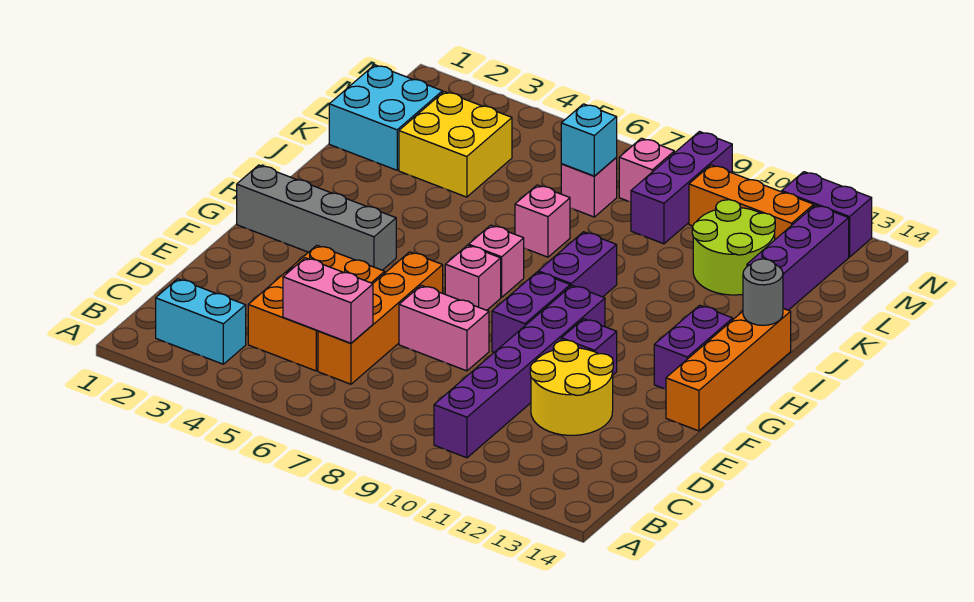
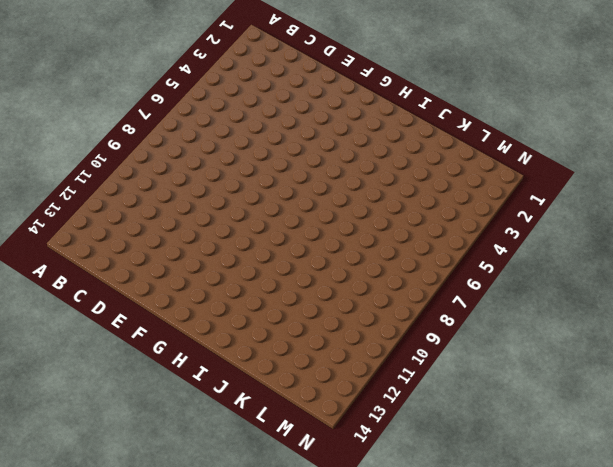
none -> cyan brick B2:B3 level 1
none -> purple brick B10:G10 level 1
none -> orange brick C4:E5 level 1

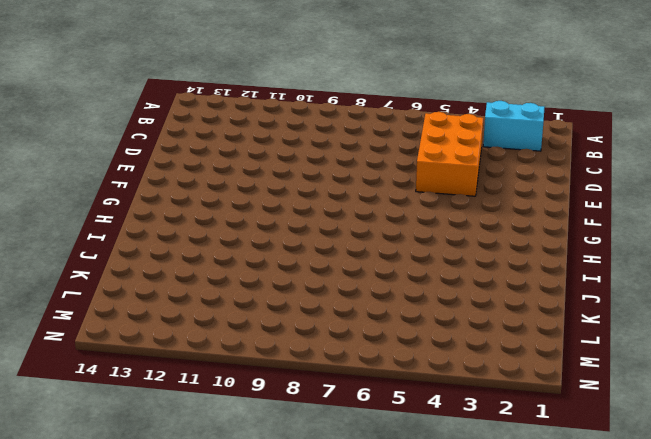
none -> purple brick B10:G10 level 1
none -> orange brick C6:F6 level 1
none -> yellow round brick D11:E12 level 1

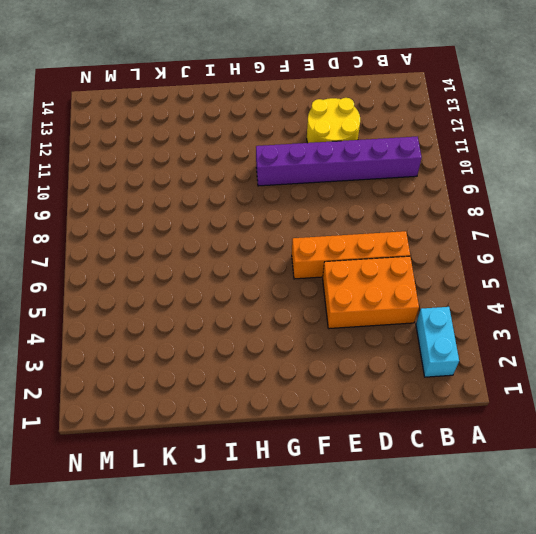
none -> pink brick E7:E8 level 1
none -> purple brick F9:G9 level 1
none -> purple brick F11 level 1

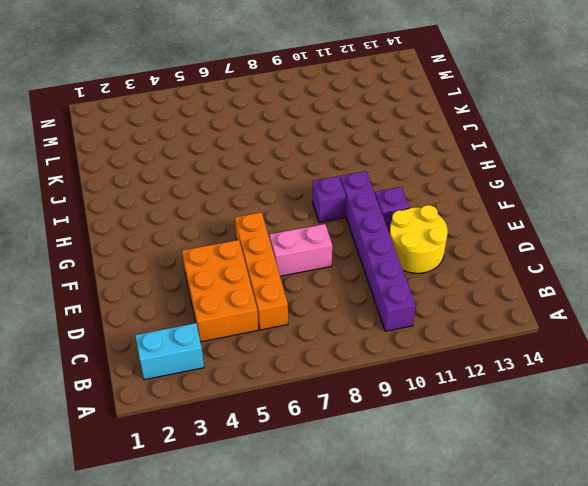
purple brick G9 level 1 -> purple brick F9:G9 level 1
none -> orange brick F14:I14 level 1
none -> grey brick G1:G4 level 1
none -> pink brick G7 level 1

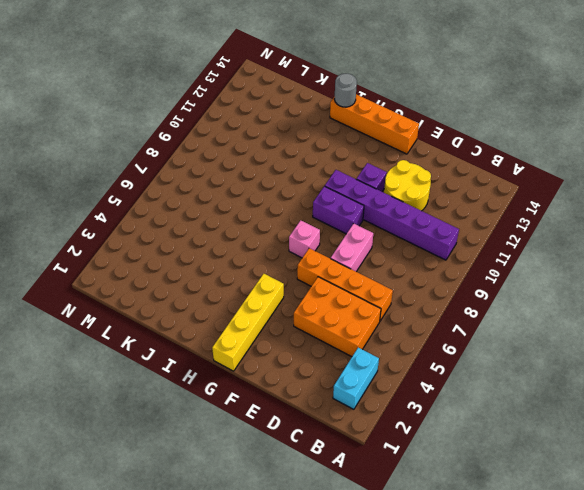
yellow brick G1:G4 level 1 -> grey brick G1:G4 level 1
none -> purple brick G13:H13 level 1
none -> pink brick H7 level 1
none -> purple brick H9:I9 level 1

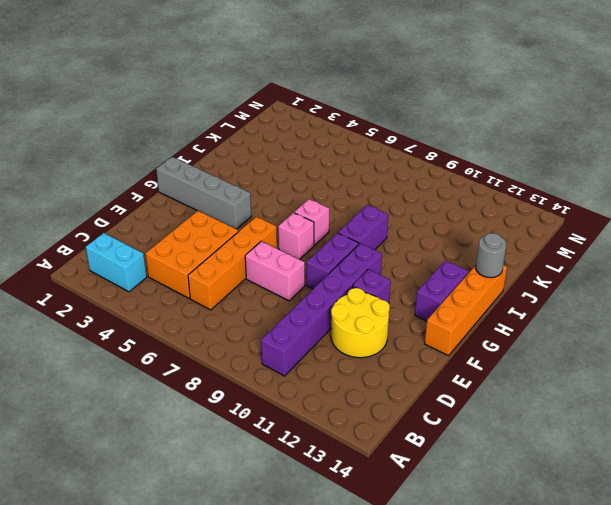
none -> pink brick J7 level 1
none -> cyan brick K1:L2 level 1
none -> yellow brick K3:L4 level 1

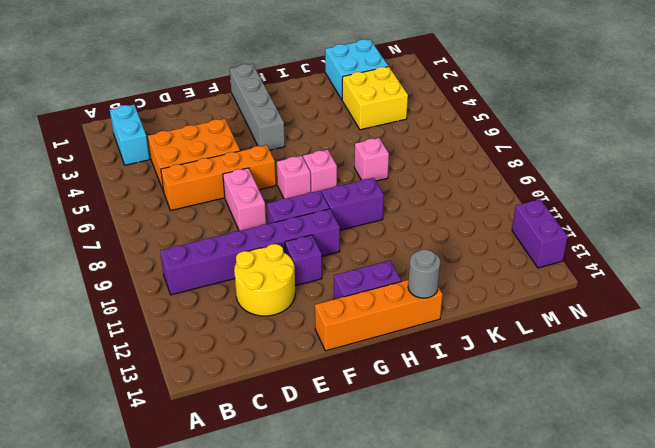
none -> lime round brick K11:L12 level 1
none -> purple brick K13:M13 level 1
none -> pink brick L7 level 1

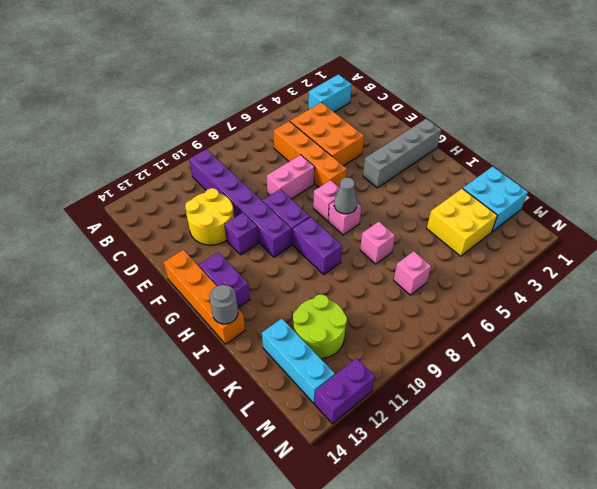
grey cone H7 level 2 -> none
cyan brick K13:M13 level 1 -> purple brick K13:M13 level 1
none -> purple brick L9:N9 level 1
none -> pink brick M8 level 1
none -> orange brick M10:M12 level 1

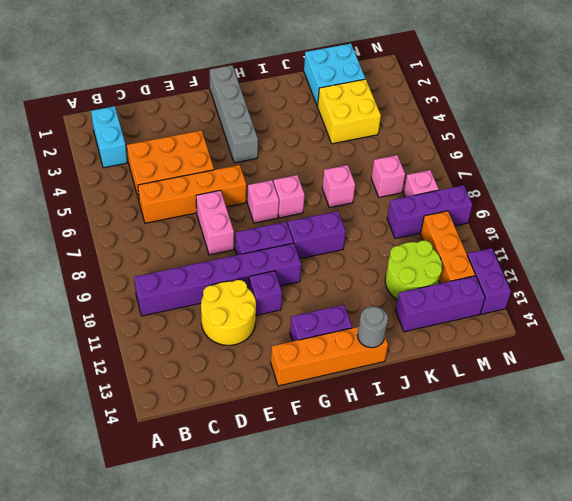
none -> pink brick C5:C6 level 2
none -> cyan brick L7 level 2

